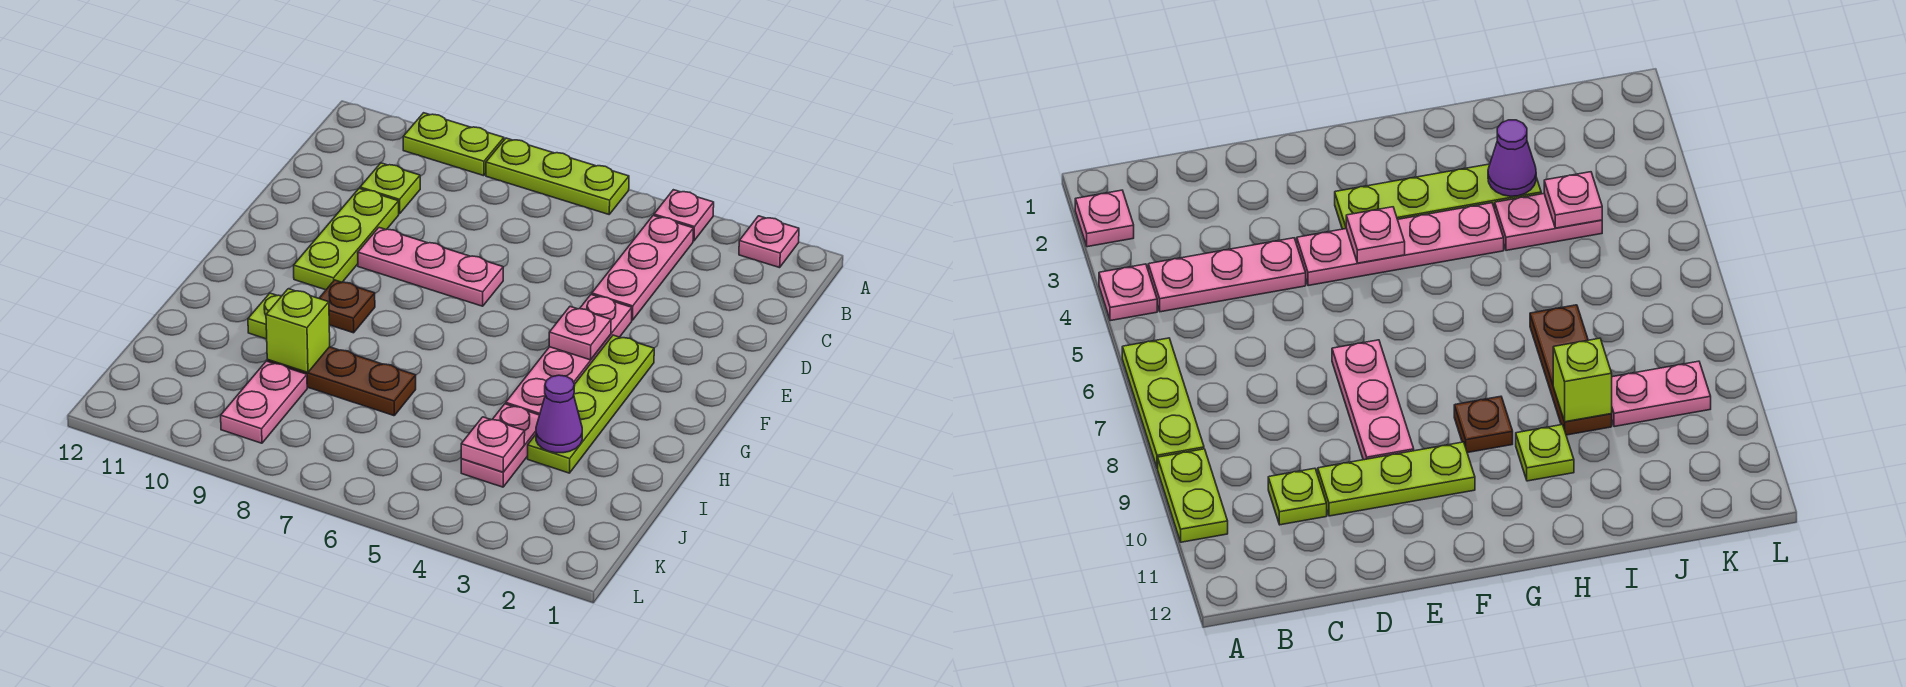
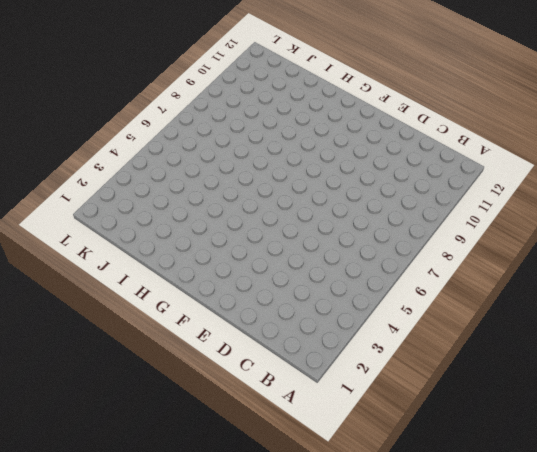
none -> pink plate A2 level 1
none -> pink plate A4 level 1
none -> lime plate A6:A8 level 1

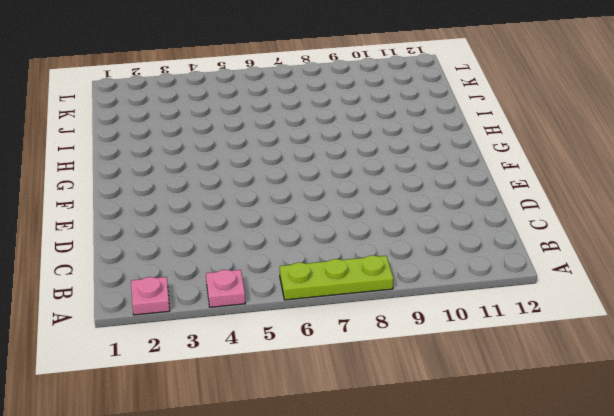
none -> lime plate A9:A10 level 1
none -> pink plate B4:D4 level 1
none -> lime plate C10 level 1

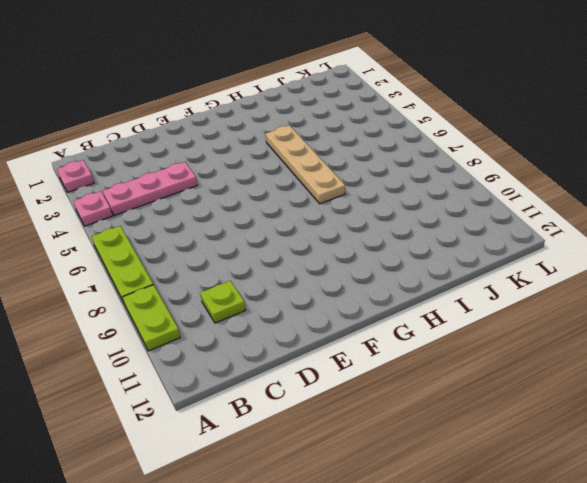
tan plate H4:H7 level 1 -> pink plate E4:H4 level 1
none -> lime plate D10:F10 level 1
none -> pink plate E7:E9 level 1
none -> lime plate F3:I3 level 1

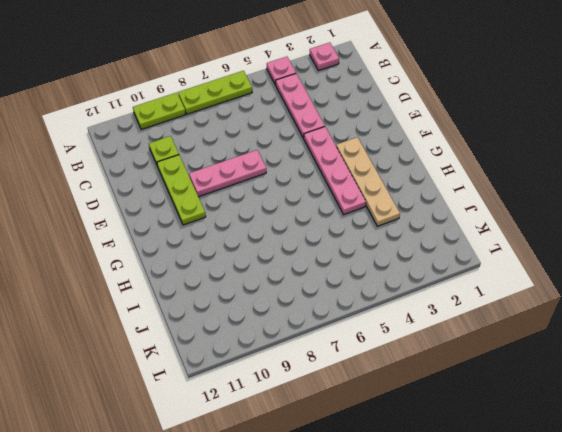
tan plate F3:I3 level 1 -> lime plate F3:I3 level 1
none -> brown plate G9 level 1
none -> lime plate H10 level 1
none -> pink plate I4:J4 level 1

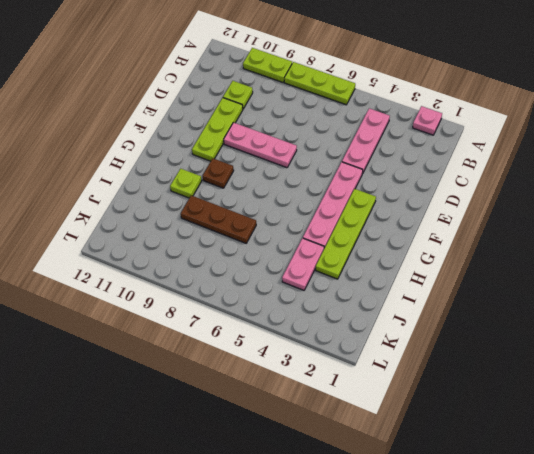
none -> pink plate A4 level 1
none -> pink plate J9:K9 level 1
none -> pink plate F4 level 2

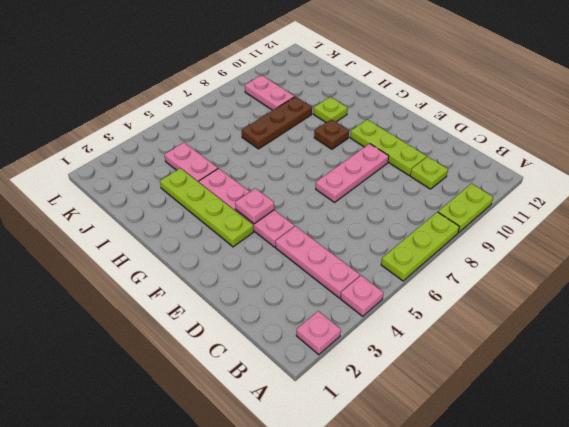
none -> purple cone I3 level 2
none -> lime brick I9 level 2
none -> pink plate J4 level 2

